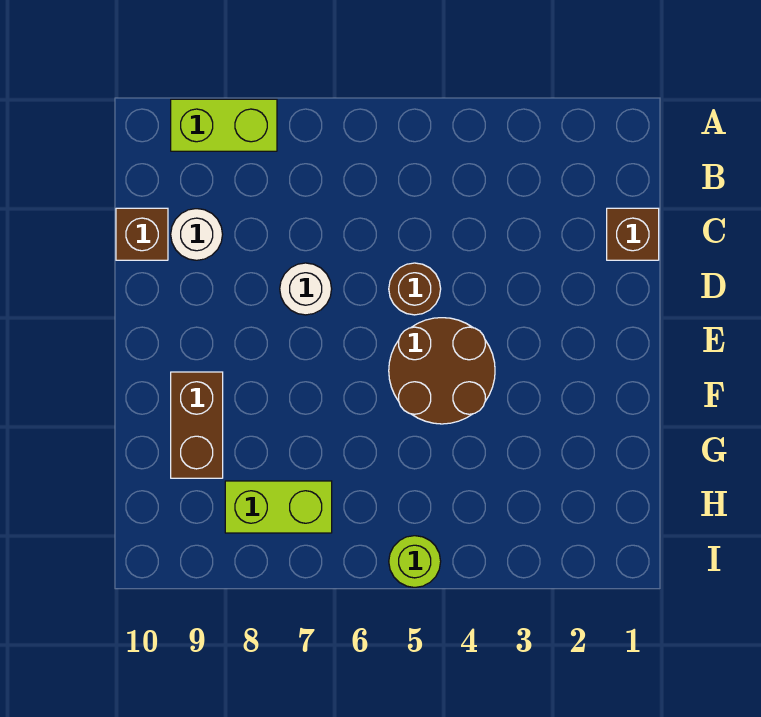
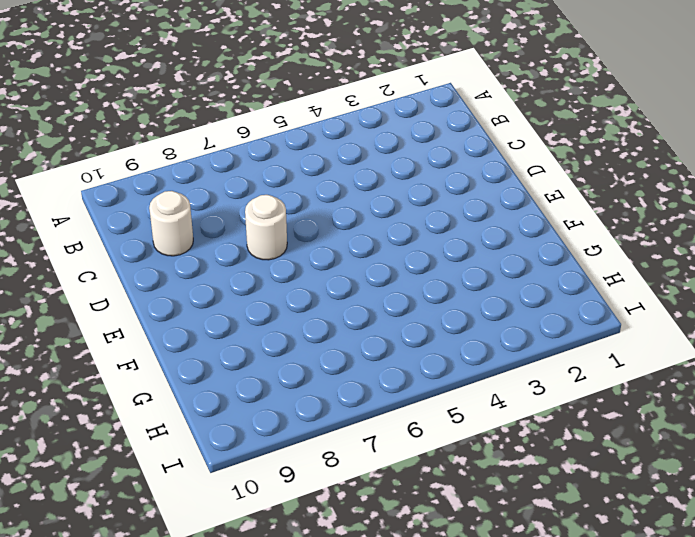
none -> lime brick A8:A9 level 1
none -> brown brick C1 level 1

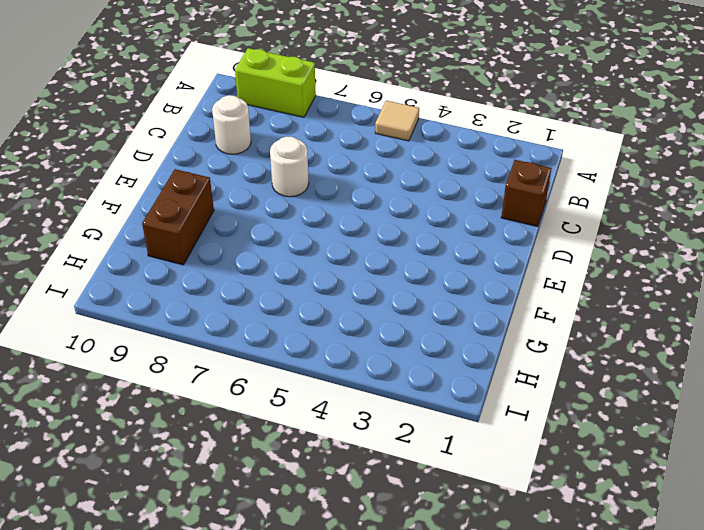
tan tile A5 level 1 -> none
none -> brown brick C10 level 1
none -> brown round brick D5 level 1

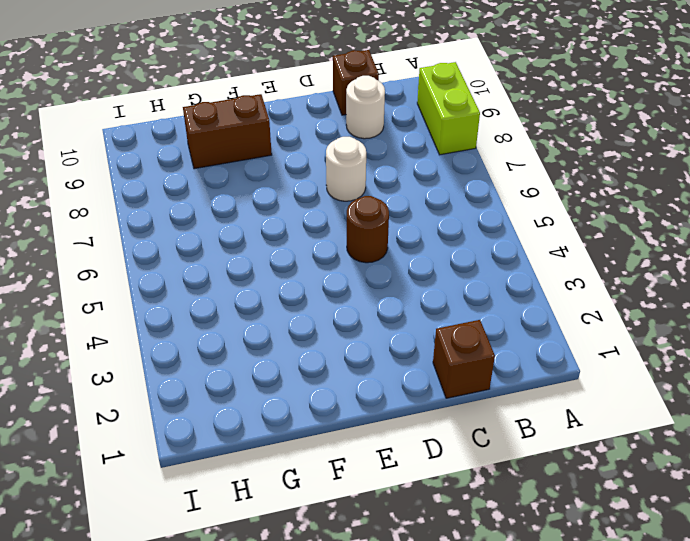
none -> brown round brick E4:F5 level 1
none -> lime brick H7:H8 level 1

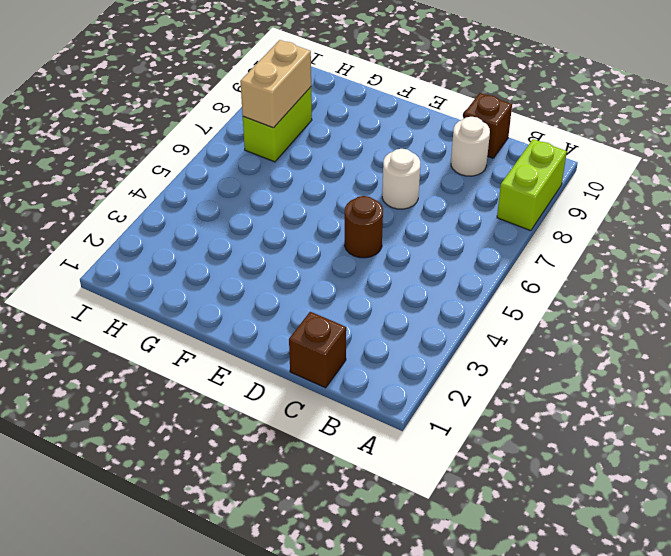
tan brick H7:H8 level 2 -> none
none -> brown round brick E4:F5 level 1
none -> brown brick F9:G9 level 1

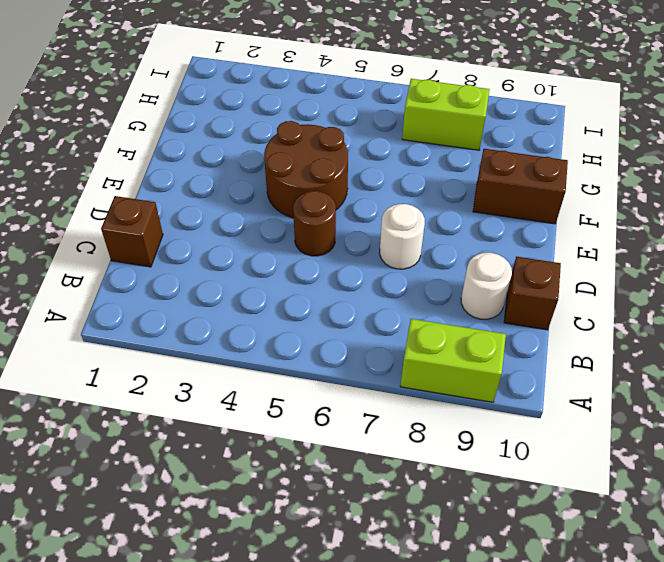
brown brick F9:F10 level 1 -> brown brick F9:G9 level 1
none -> lime round brick I5 level 1

